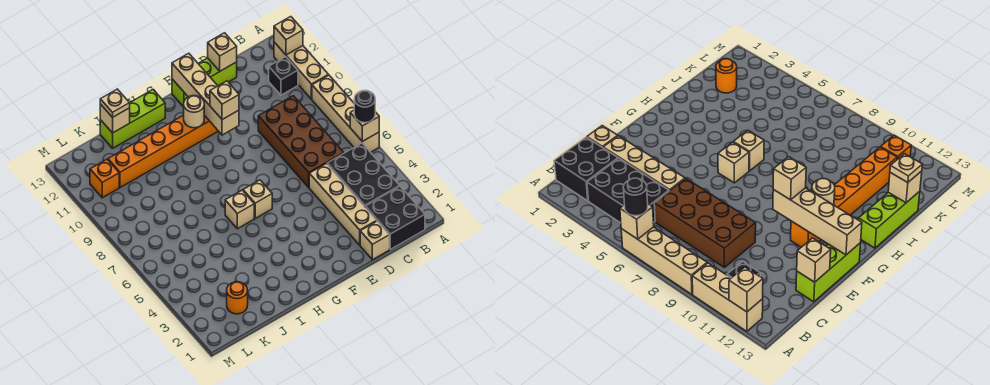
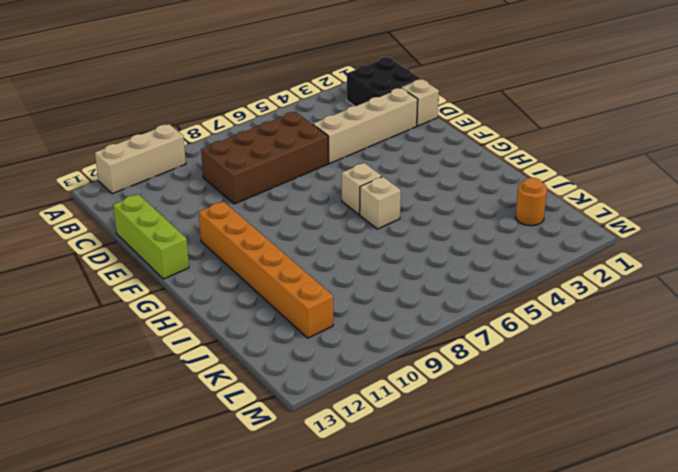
none -> tan brick A6:A9 level 1
none -> black brick B3:C5 level 1
none -> black brick B11 level 1

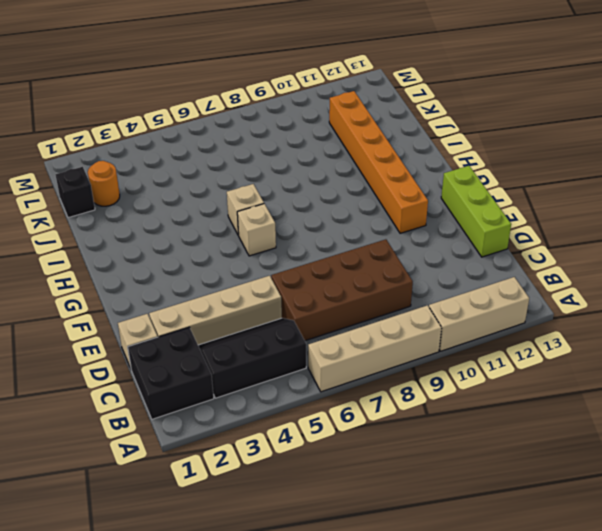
black slope B3:C5 level 1 top B -> black brick B3:C5 level 1
black brick K1 level 1 -> black brick B11 level 1
none -> lime brick H13:J13 level 1
none -> orange brick L11 level 1
none -> tan brick A6 level 2

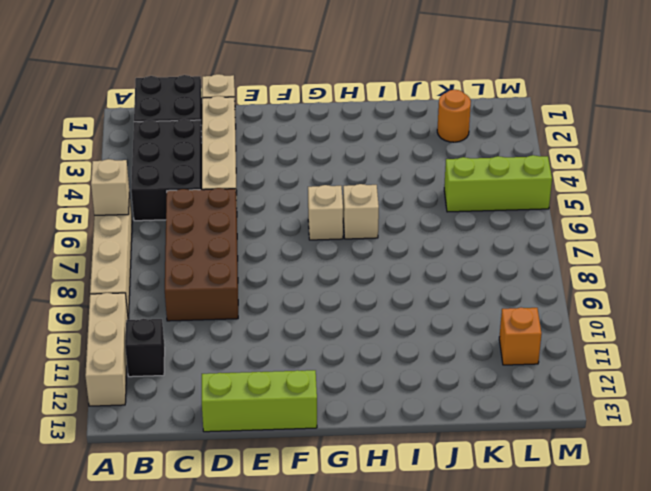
lime brick K5:M5 level 1 -> lime brick H13:J13 level 1
none -> orange brick F11:K11 level 1
none -> tan brick A12 level 2
none -> tan brick D13 level 2

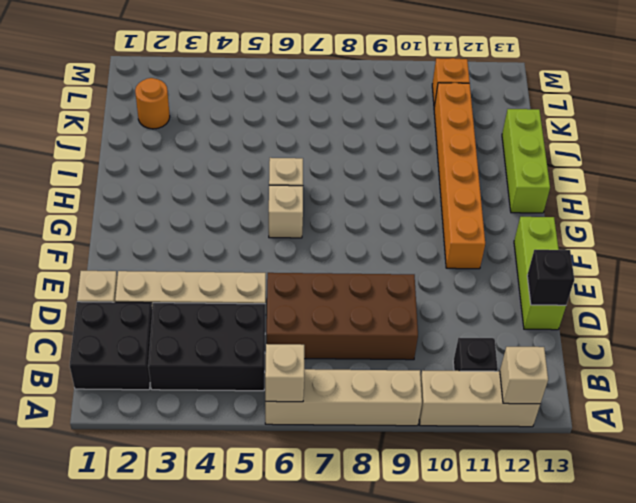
black brick D13 level 2 -> tan brick D13 level 2
none -> tan brick F10:F13 level 2
none -> tan round brick G11 level 2
none -> tan brick J13 level 2

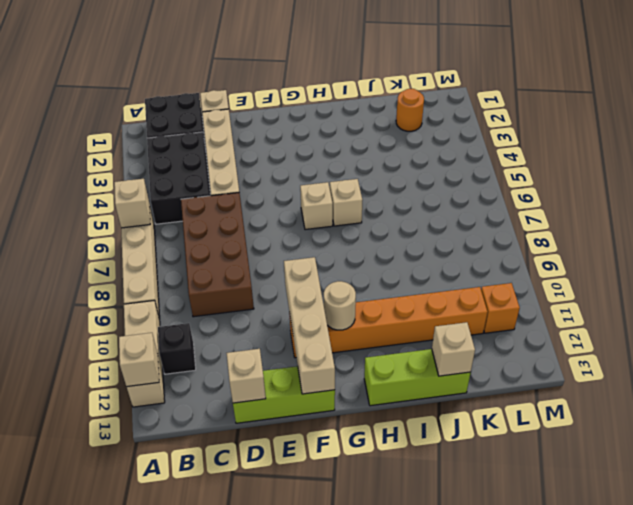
none -> black round brick A6 level 3
none -> tan brick F10 level 3
none -> tan plate J13 level 3

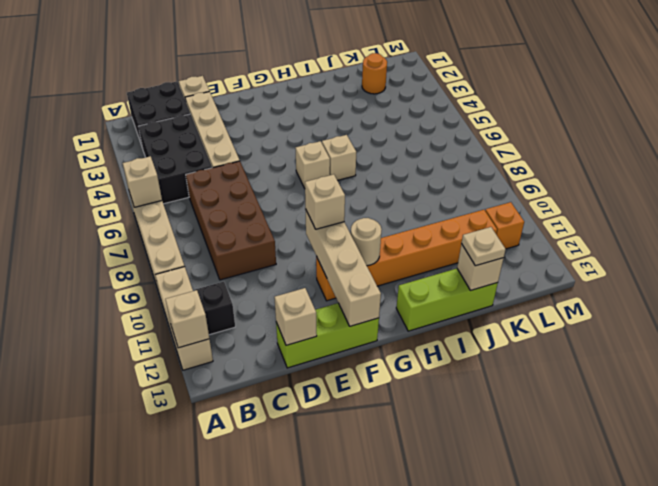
none -> black round brick A6 level 3

